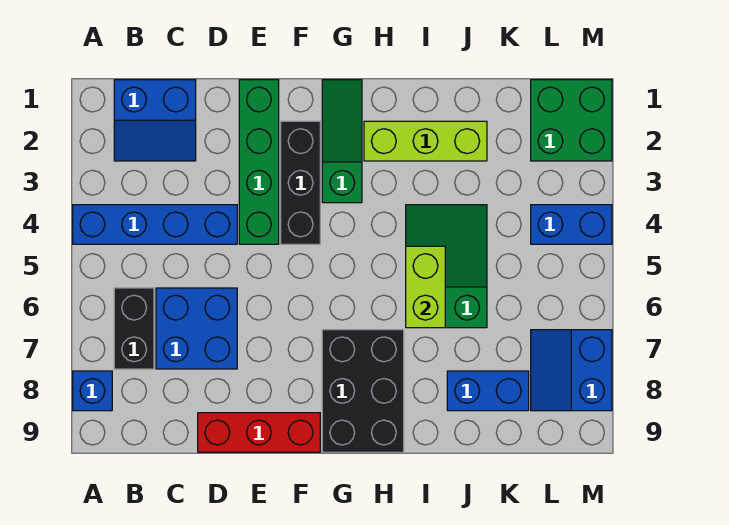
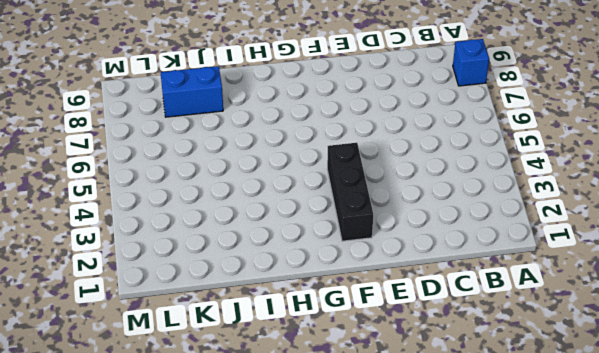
none -> blue brick A4:D4 level 1
none -> blue slope B1:C2 level 1 top 1
none -> black brick B6:B7 level 1

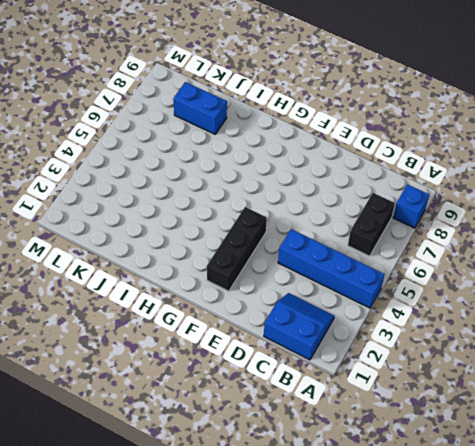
none -> blue brick C6:D7 level 1
none -> red brick D9:F9 level 1
none -> green brick E1:E4 level 1

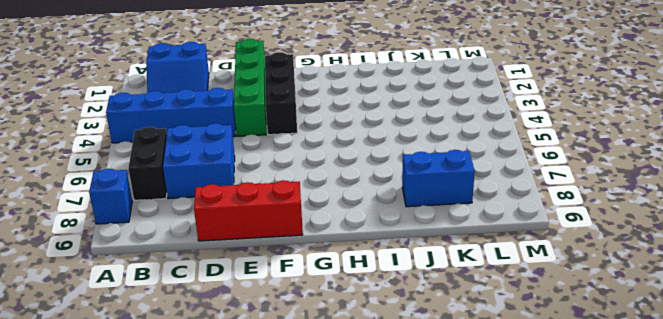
none -> green slope G1:G3 level 1 top 3
none -> black brick G7:H9 level 1
none -> lime brick H2:J2 level 1

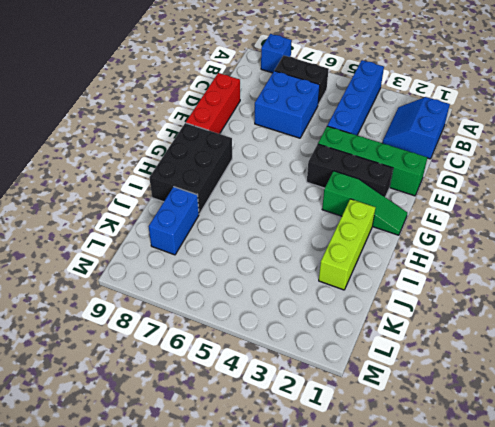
black brick G8:I9 level 1 -> black brick G7:H9 level 1
none -> green slope I4:J6 level 1 top 6
none -> green brick L1:M2 level 1
none -> blue brick L4:M4 level 1

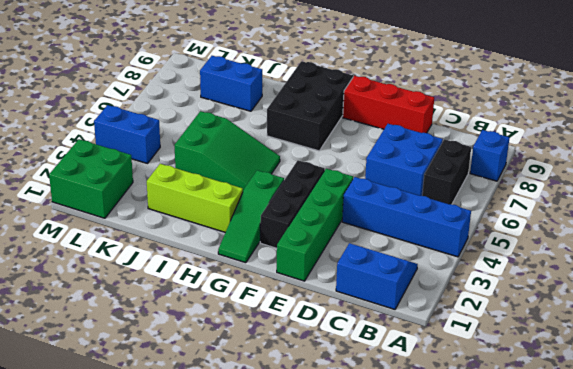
green slope H4:J5 level 1 top J -> green slope I4:J6 level 1 top 6
none -> blue slope L7:M8 level 1 top M
none -> lime brick I5:I6 level 2

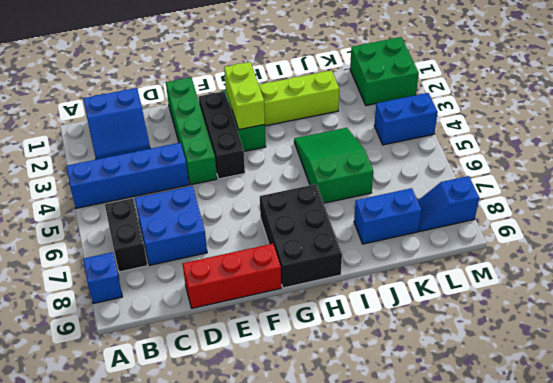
lime brick G2:G3 level 2 -> lime brick I5:I6 level 2
blue slope L8:M8 level 1 top M -> blue slope L7:M8 level 1 top M

